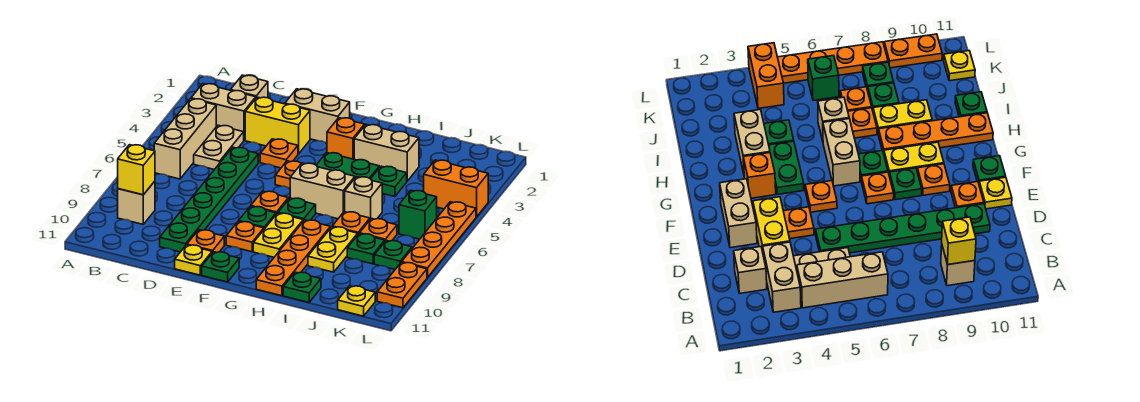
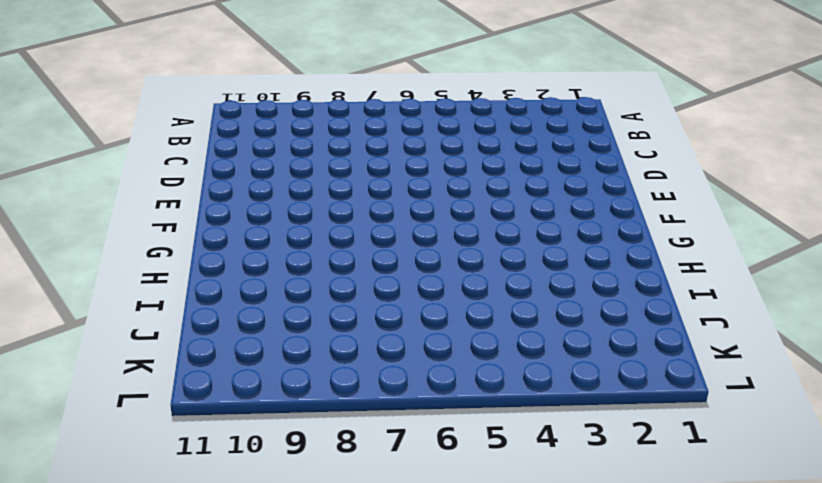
none -> tan brick B3:C3 level 1
none -> tan brick B4:B6 level 1
none -> tan brick B9 level 1
none -> tan brick C2 level 1

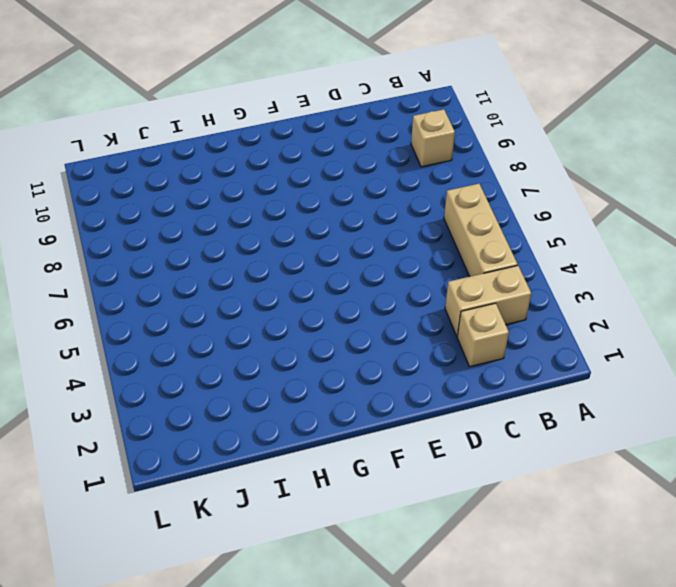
none -> tan plate C4:C5 level 1
none -> yellow brick D3:E3 level 1
none -> green plate D5:D10 level 1
none -> tan brick E2:F2 level 1

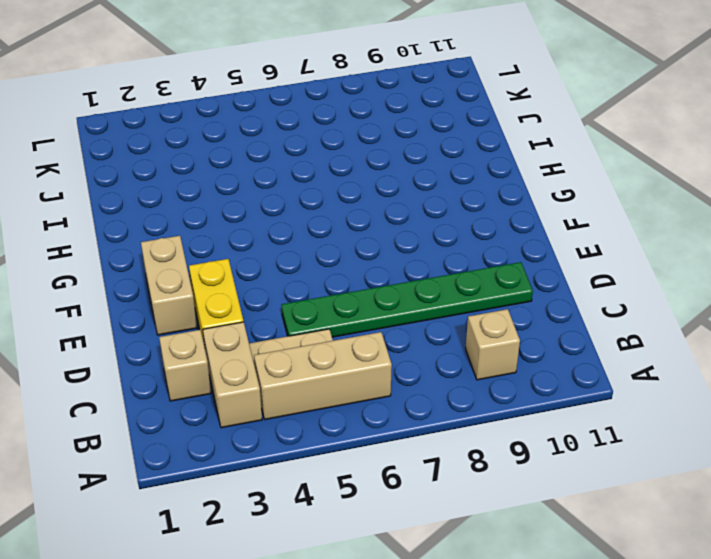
none -> orange plate E4 level 1
none -> orange plate E10 level 1
none -> yellow plate E11 level 1
none -> orange plate F5 level 1

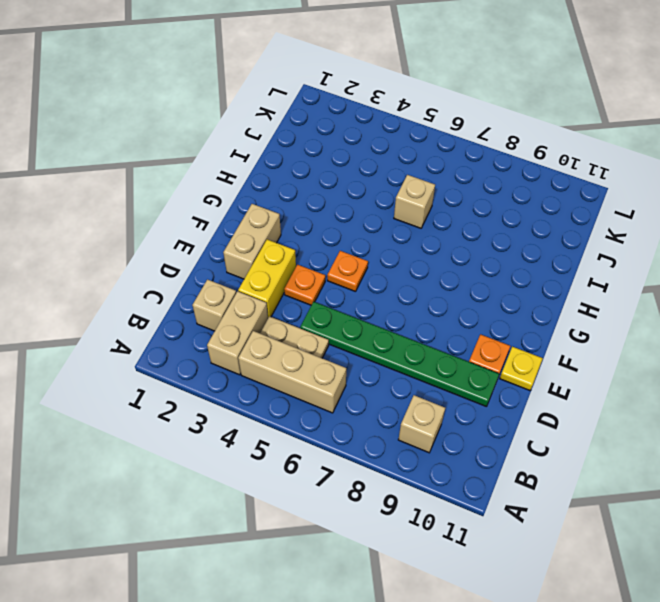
none -> orange plate F7 level 1
none -> green plate F8 level 1
none -> orange plate F9 level 1
none -> green plate F11 level 1

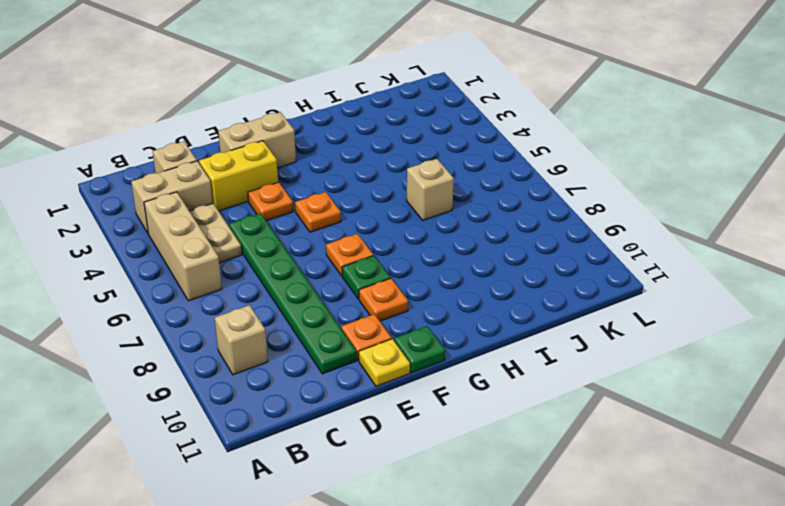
none -> orange brick G3 level 1
none -> green plate G4:H4 level 1
none -> tan brick G6:H6 level 1
none -> green plate G7 level 1

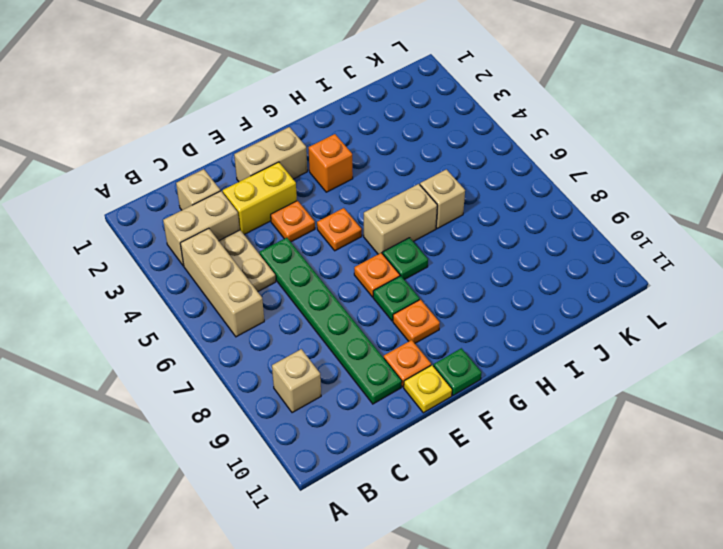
none -> green plate G4:H4 level 1
none -> yellow plate G8:G9 level 1
none -> tan brick H3:I3 level 1
none -> orange plate H8:H11 level 1

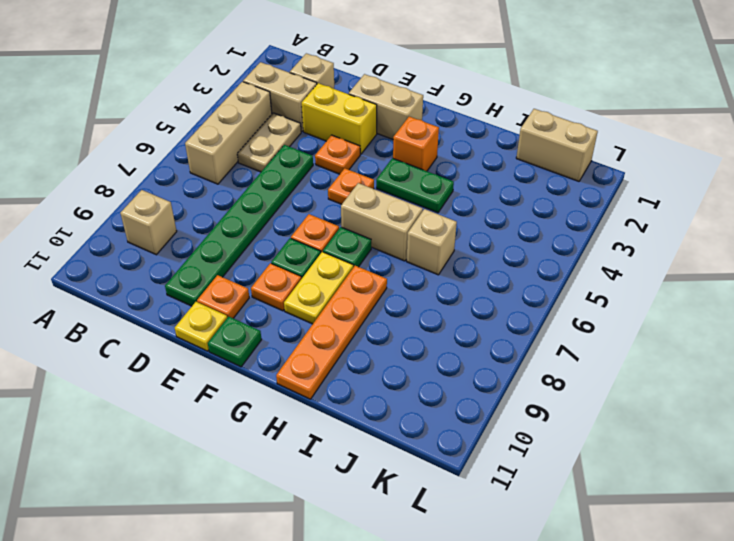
tan brick J1:K1 level 1 -> tan brick H3:I3 level 1
none -> green plate I4 level 1
none -> orange plate I7 level 1
none -> yellow plate I8:I9 level 1
none -> green plate I11 level 1

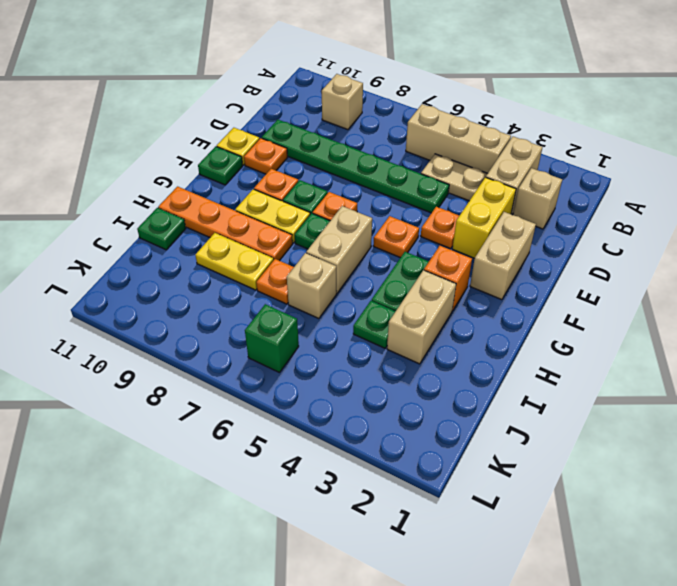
none -> orange plate J7 level 1
none -> green plate J8 level 1
none -> orange brick K4:L4 level 1
none -> green plate K8 level 1

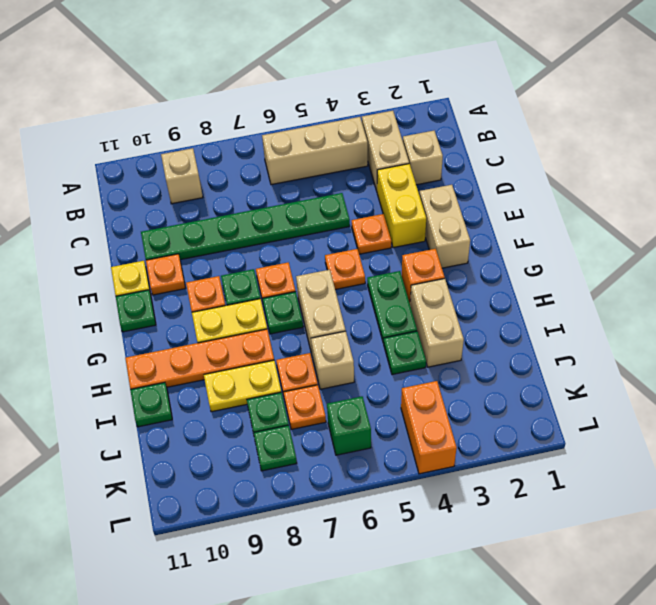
none -> tan plate C4:C5 level 1
none -> yellow plate K11 level 1
none -> orange plate L5:L8 level 1
none -> orange plate L9:L10 level 1

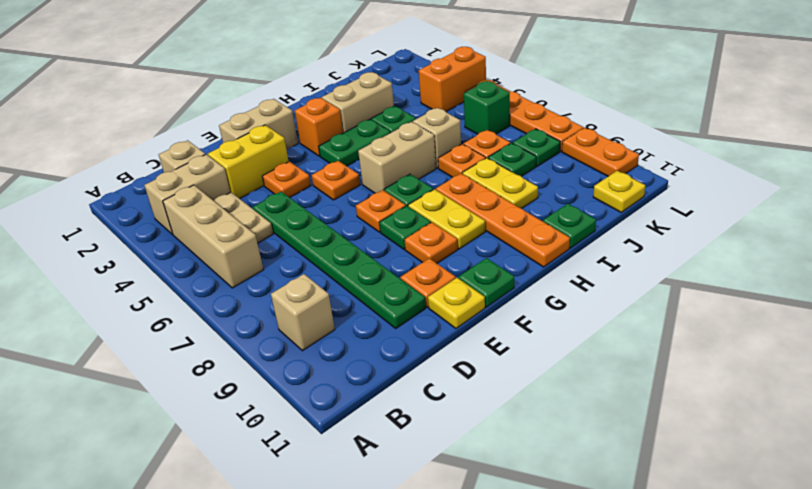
none -> yellow brick B9 level 2

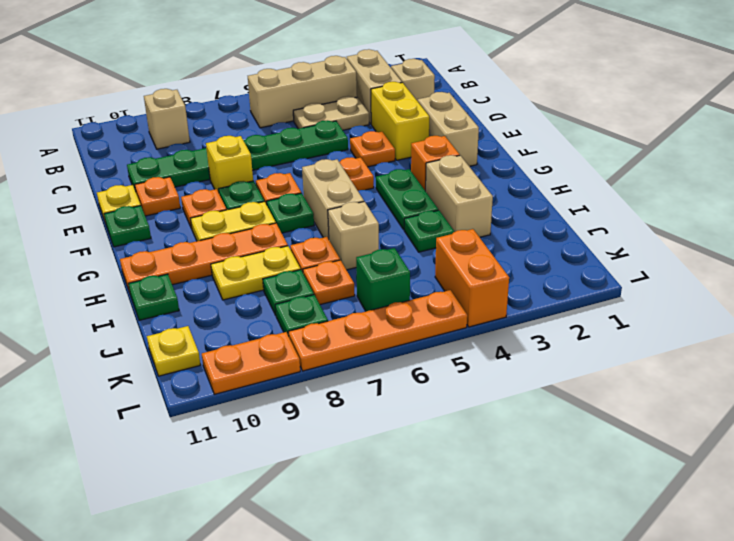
yellow brick E8 level 1 -> yellow brick B9 level 2

